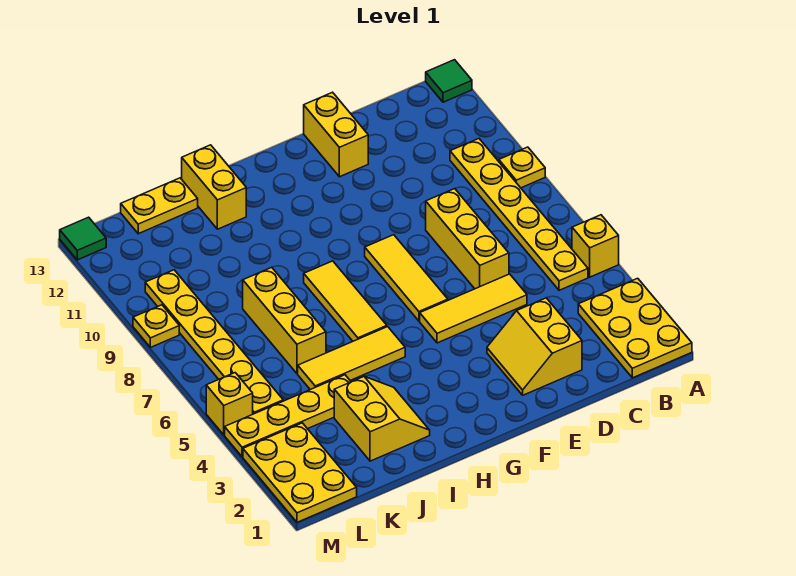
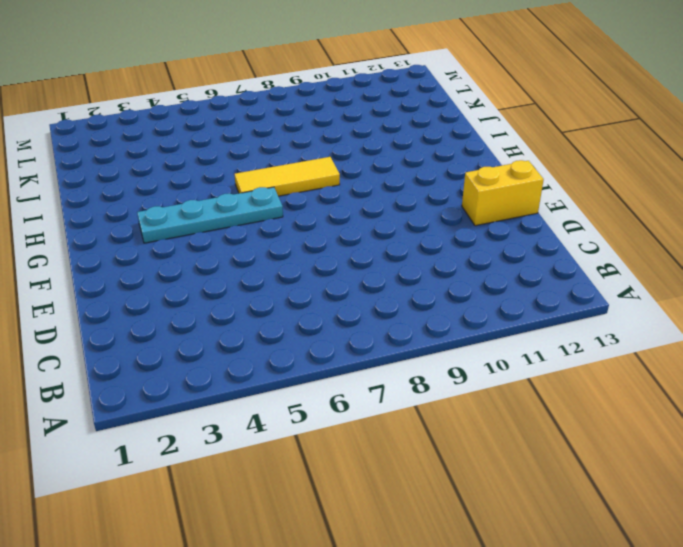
cyan plate G3:G6 level 1 -> none
none -> yellow plate A1:B3 level 1
none -> yellow brick A5 level 1
none -> yellow plate A9 level 1

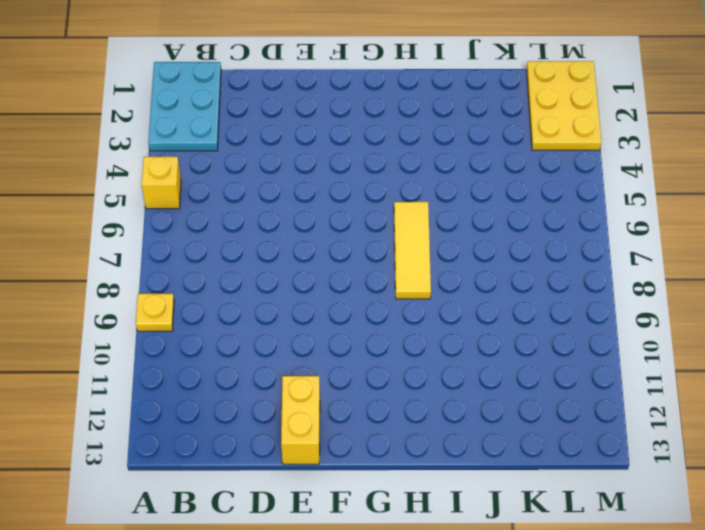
cyan plate A1:B3 level 1 -> yellow plate A1:B3 level 1
none -> green tile A13 level 1
none -> yellow plate B5:B10 level 1
none -> yellow slope D2:E3 level 1 top D

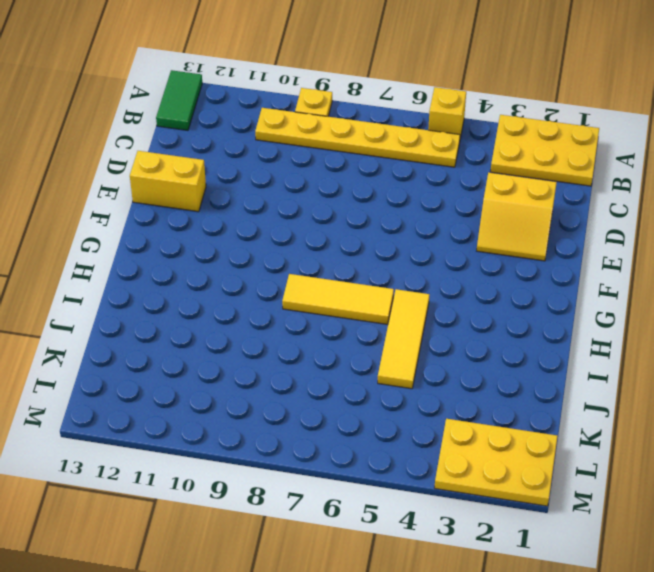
green tile A13:B13 level 1 -> green tile A13 level 1
none -> yellow tile D5:F5 level 1
none -> yellow brick D6:D8 level 1
none -> yellow tile F6:F8 level 1

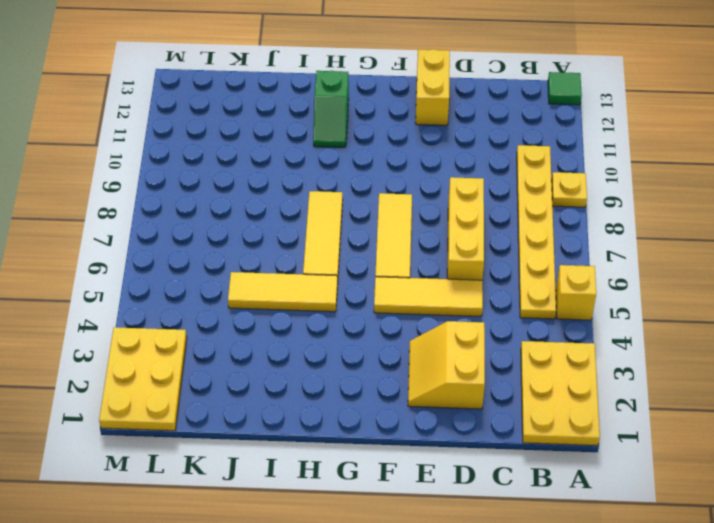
green slope H11:H12 level 1 top 12 -> none
none -> yellow slope I2:J3 level 1 top J
none -> yellow brick I12:I13 level 1
none -> yellow plate J4:M4 level 1

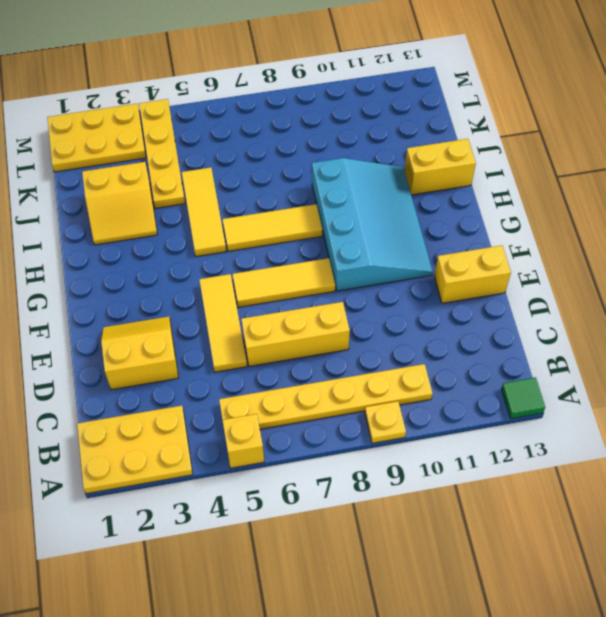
cyan slope F9:I11 level 1 top 9 -> none
none -> yellow brick J6:J8 level 1
none -> yellow plate J13:K13 level 1
none -> yellow plate L5:L10 level 1

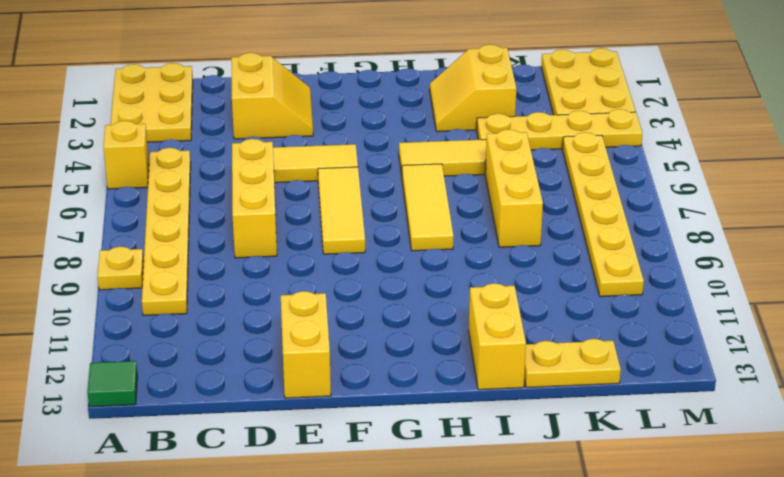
none -> yellow brick M5 level 1
none -> yellow plate M9 level 1
none -> green tile M13 level 1

